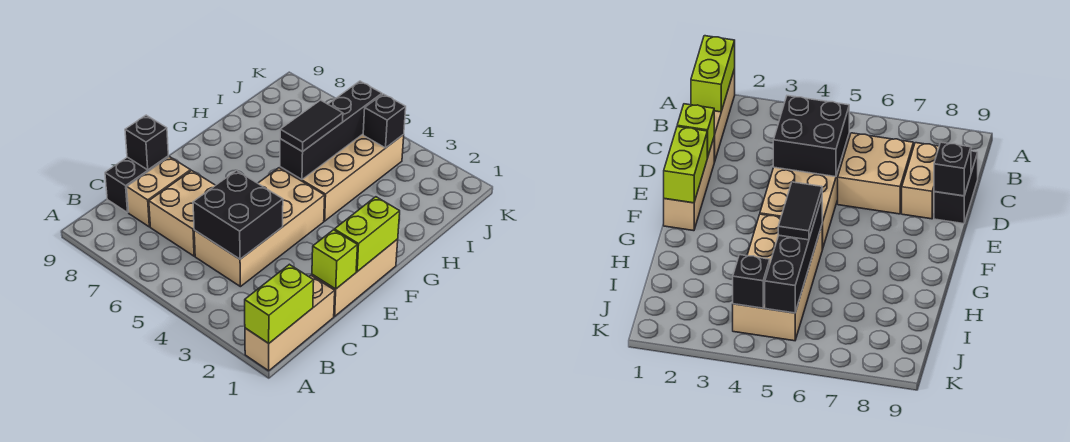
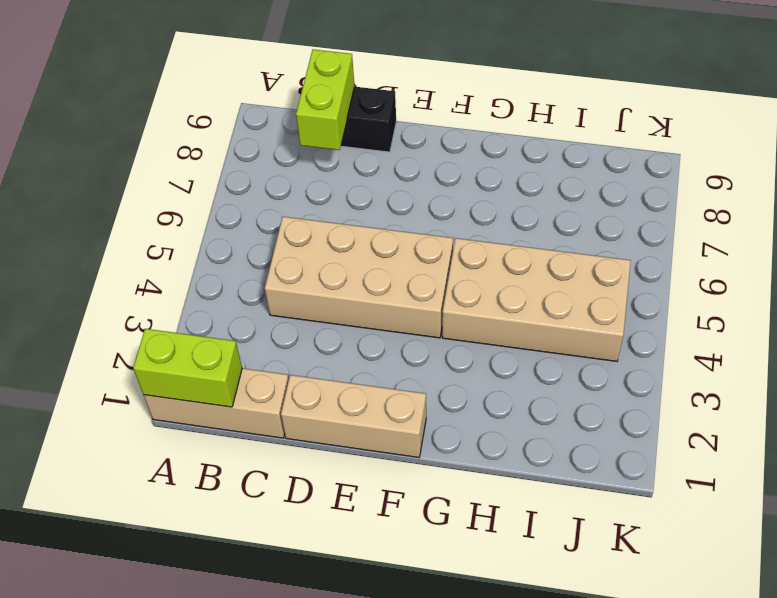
lime brick C8:C9 level 2 -> lime brick E1:F1 level 2
none -> tan brick C6:D7 level 1
none -> tan brick C8:D8 level 1
none -> black brick C4:D5 level 2

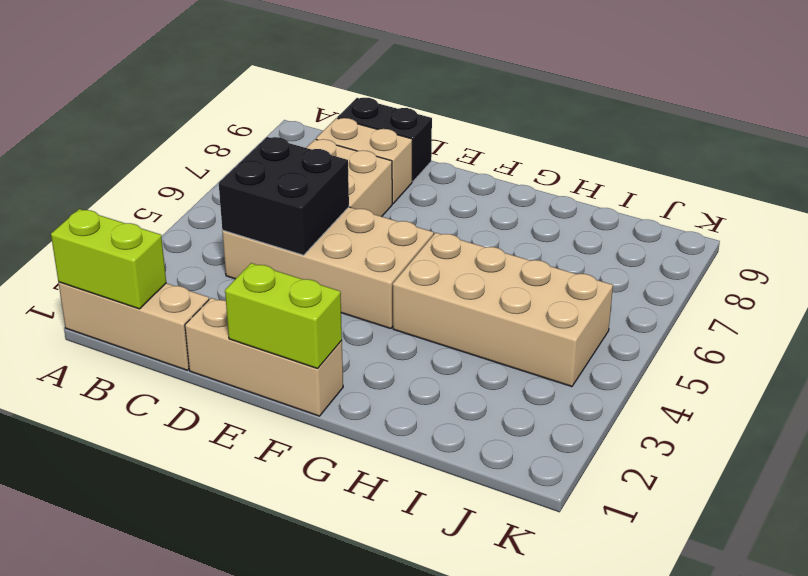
none -> lime brick D1 level 2
none -> black brick D9 level 2
none -> black brick G5:J5 level 2

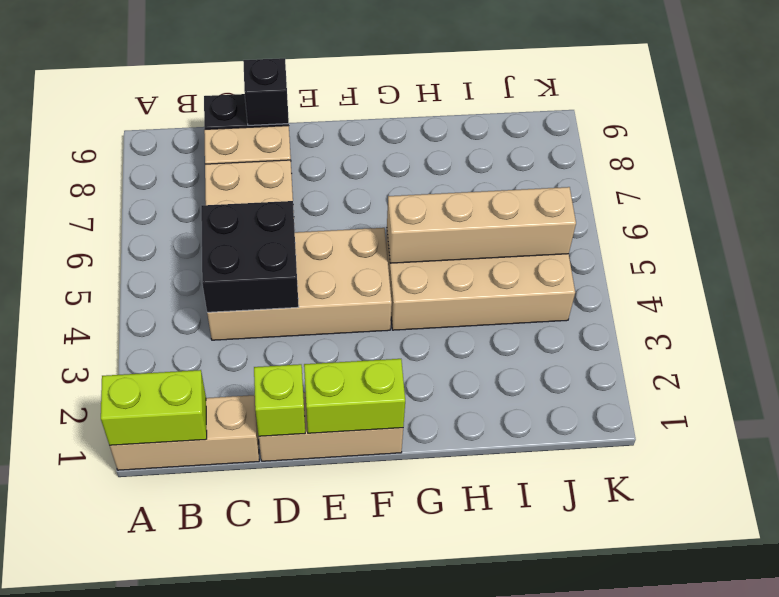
tan brick G5:J5 level 2 -> black brick G5:J5 level 2
none -> black brick J4 level 2
none -> black tile G5:H5 level 3

